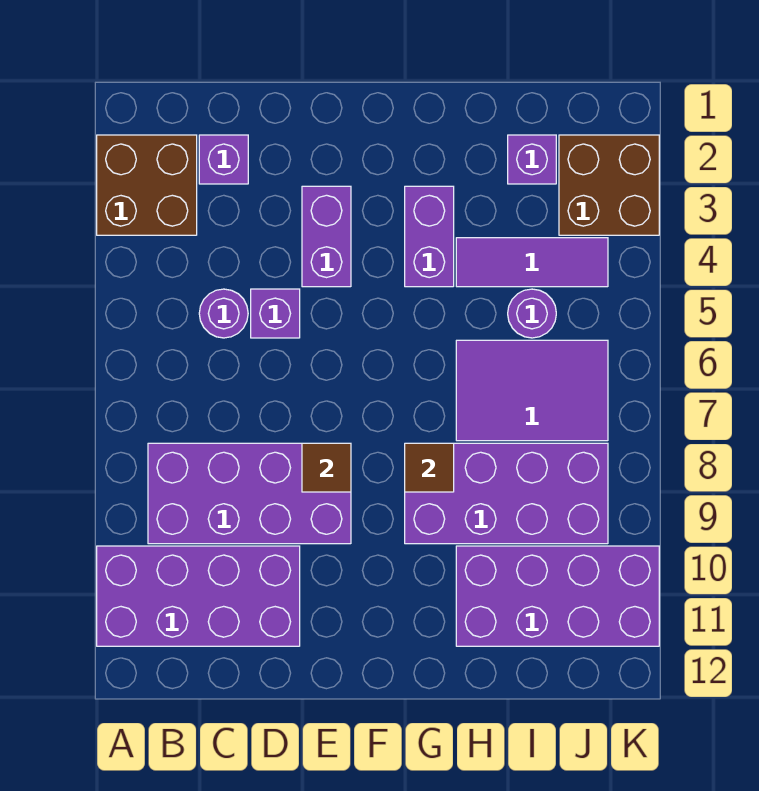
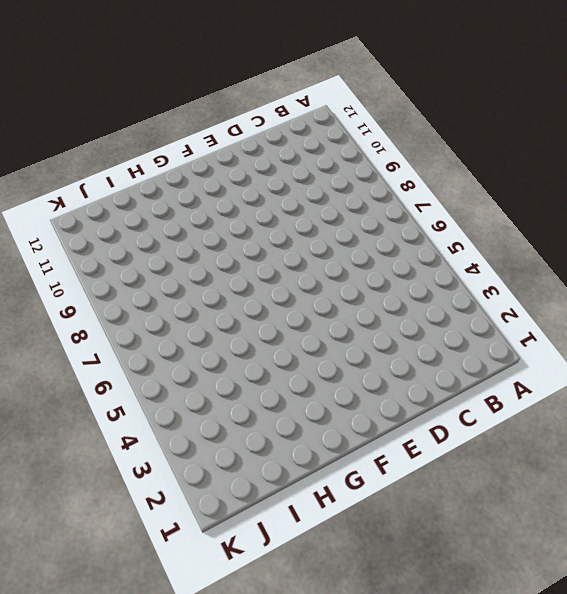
none -> brown brick A2:B3 level 1
none -> purple brick A10:D11 level 1
none -> purple brick B8:E9 level 1

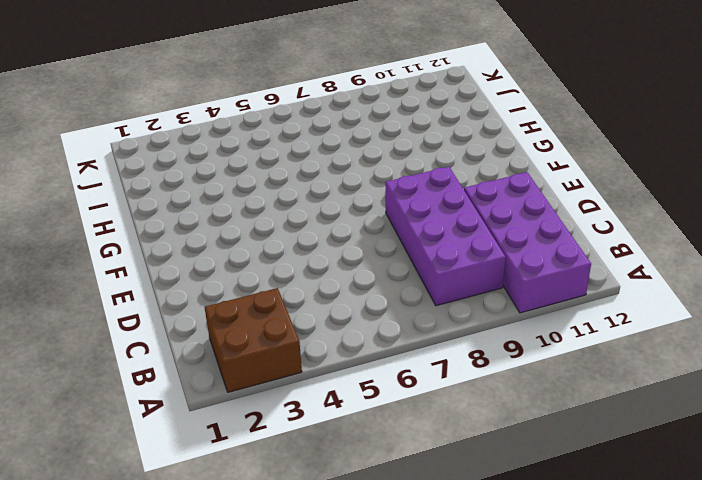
none -> purple brick C2 level 1
none -> purple round brick C5 level 1
none -> purple brick D5 level 1

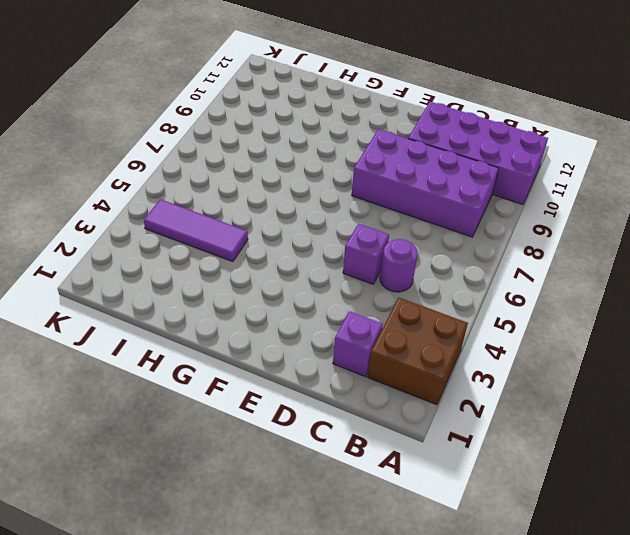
none -> purple brick E3:E4 level 1
none -> purple brick G3:G4 level 1
none -> purple brick G8:J9 level 1

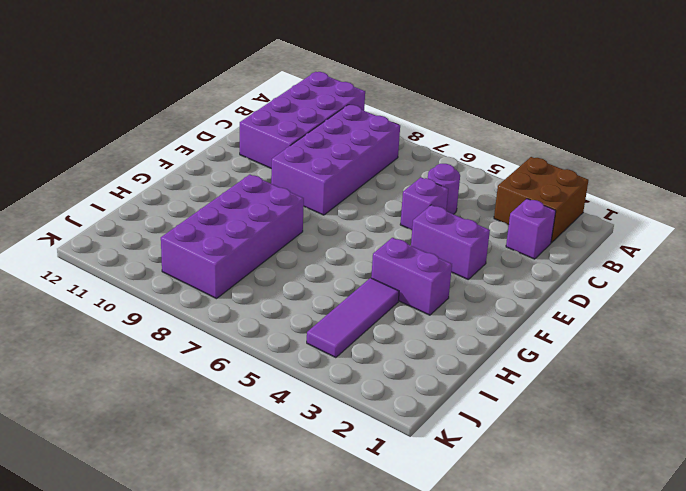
none -> purple tile H6:J7 level 1
none -> purple brick H10:K11 level 1
none -> purple brick I2 level 1

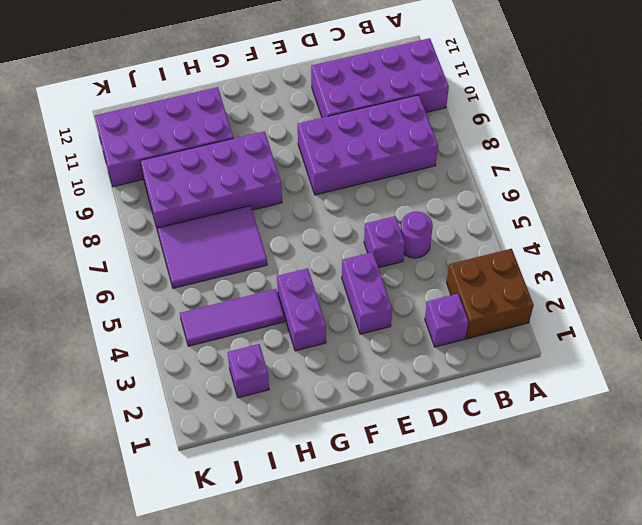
none -> purple round brick I5 level 1
none -> brown brick J2:K3 level 1
none -> brown tile E8 level 2

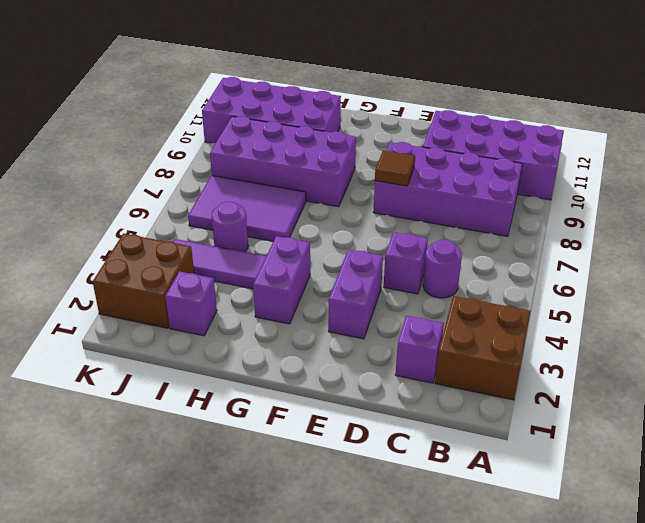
none -> brown tile G8 level 2

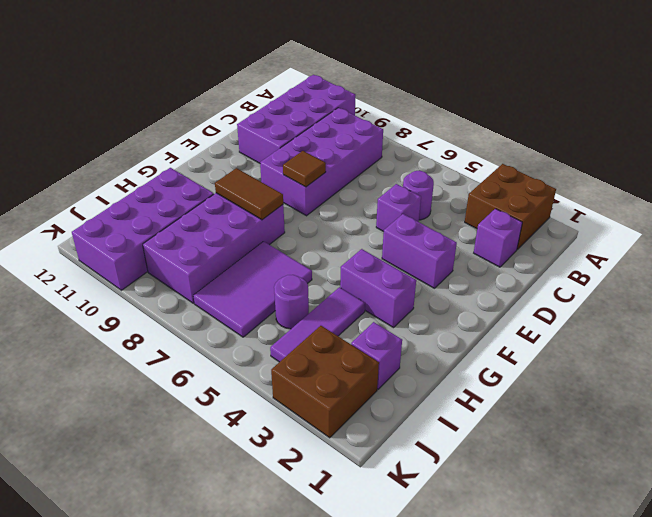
brown tile G8:G9 level 2 -> brown tile G8 level 2

